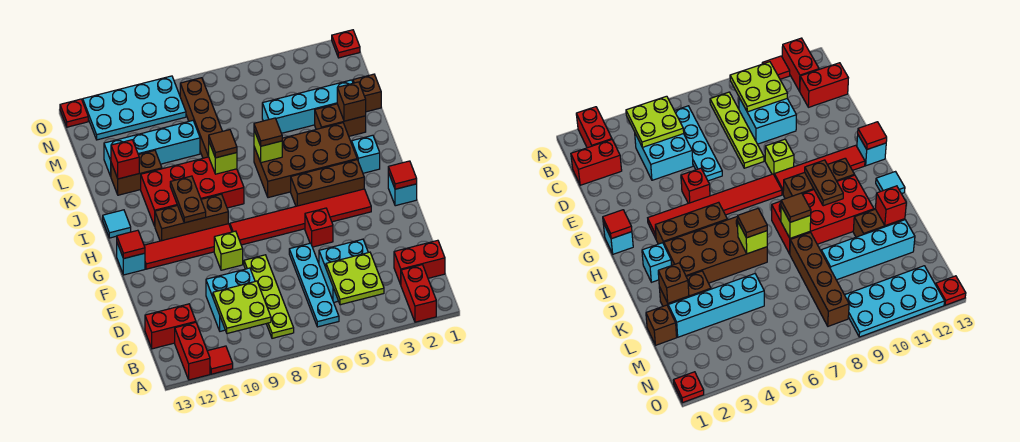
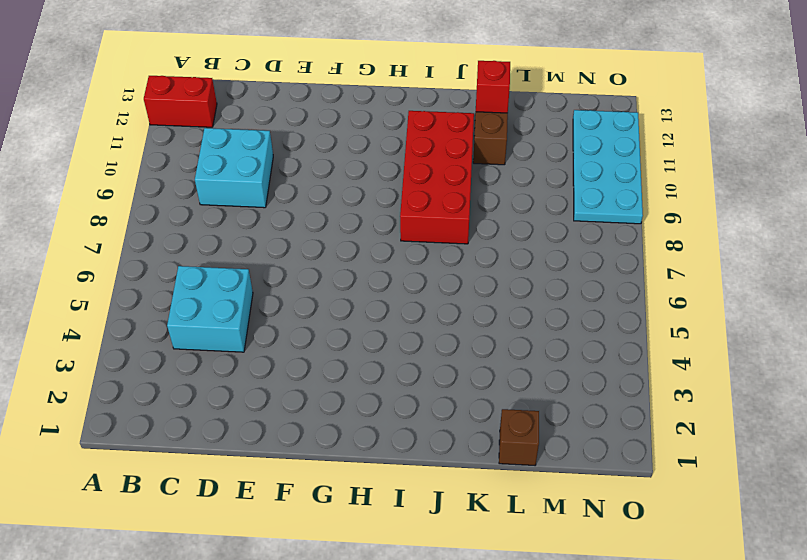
none -> red brick A2:B2 level 1
none -> red tile A11 level 1
none -> cyan plate B6:E6 level 1
none -> lime plate B8:E8 level 1

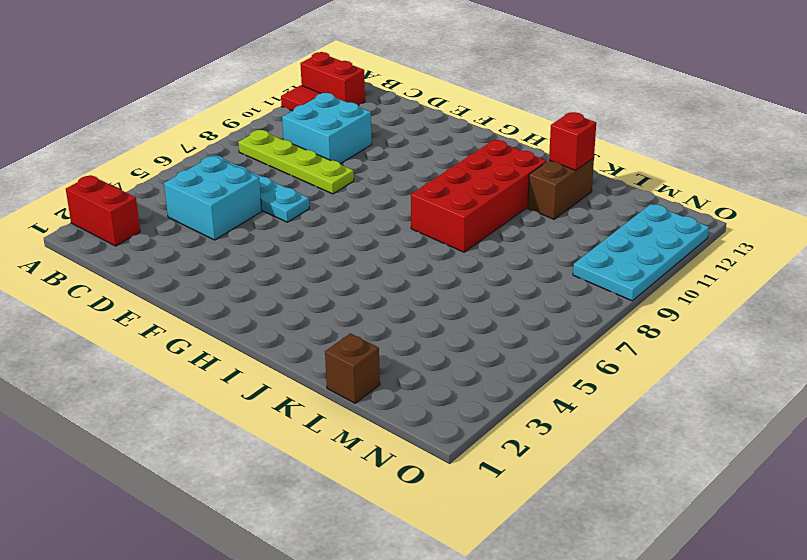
none -> red brick C1:C2 level 1
none -> red brick C12:C13 level 1
none -> red brick F5 level 1
none -> lime brick F9 level 1

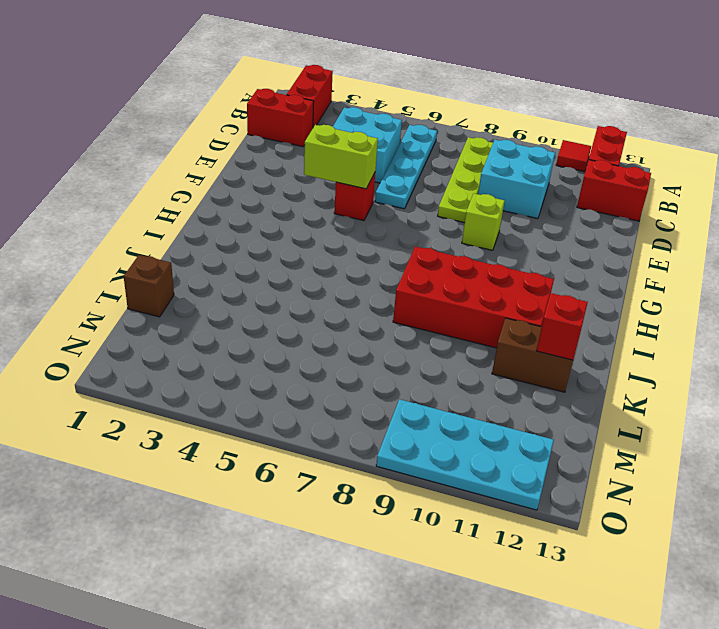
lime brick F4:F5 level 2 -> none
none -> cyan brick G1 level 1
none -> red tile G3:G8 level 1
none -> red tile G9:G12 level 1
none -> cyan brick G13 level 1

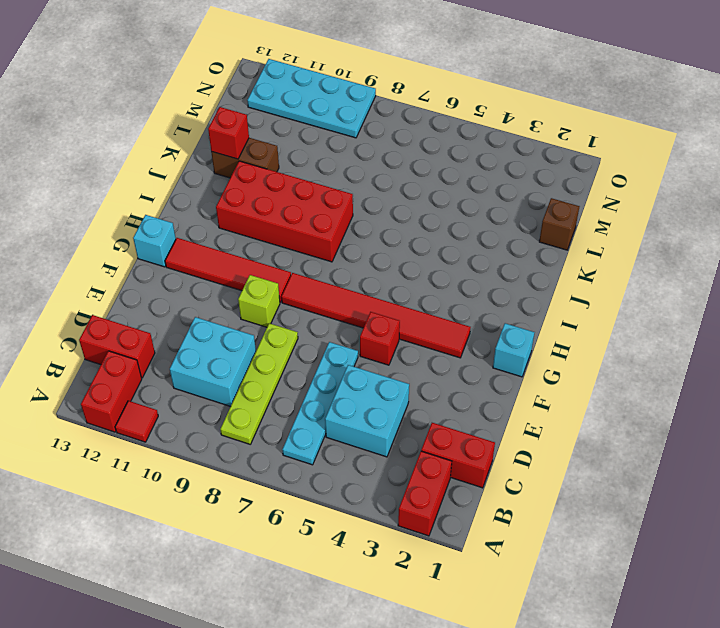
none -> brown brick H3:H5 level 1
none -> brown brick H9:H11 level 1
none -> cyan brick I2 level 1
none -> brown brick I3:J6 level 1

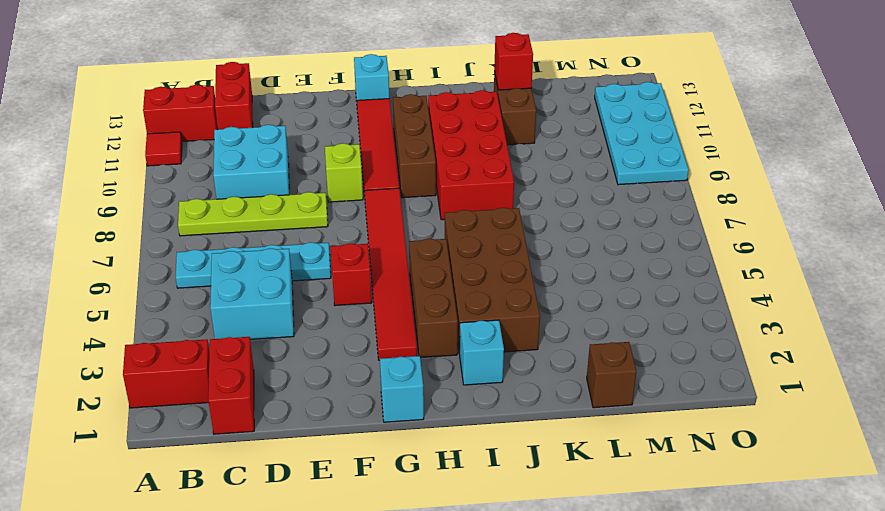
none -> cyan tile I13 level 1
none -> brown brick K2:K3 level 1
none -> brown brick K8:N8 level 1
none -> cyan brick L2:L5 level 1

